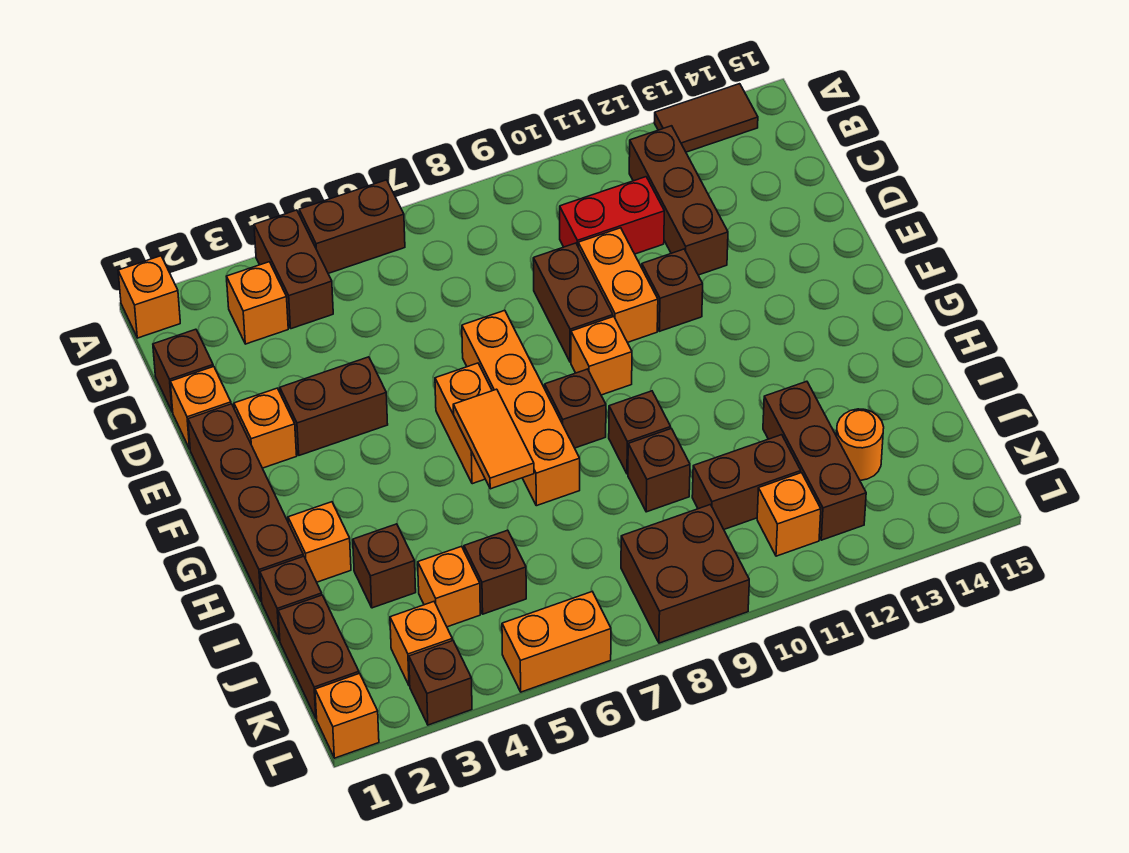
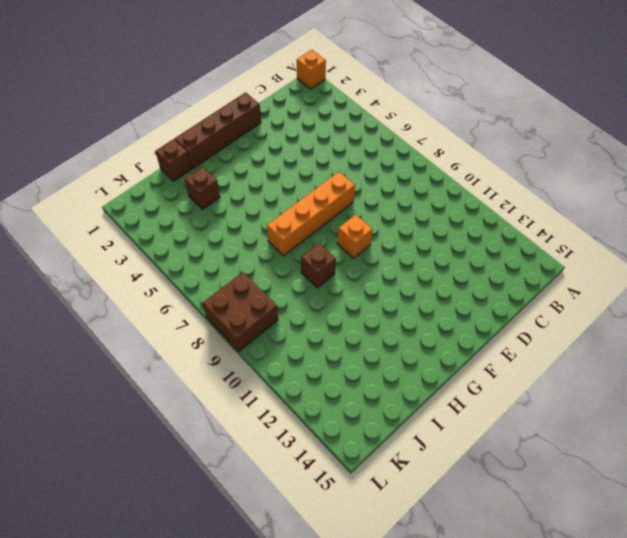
none -> brown brick A4:B4 level 1
none -> brown brick A5:A6 level 1
none -> brown tile A13:A14 level 1
none -> orange brick B3 level 1

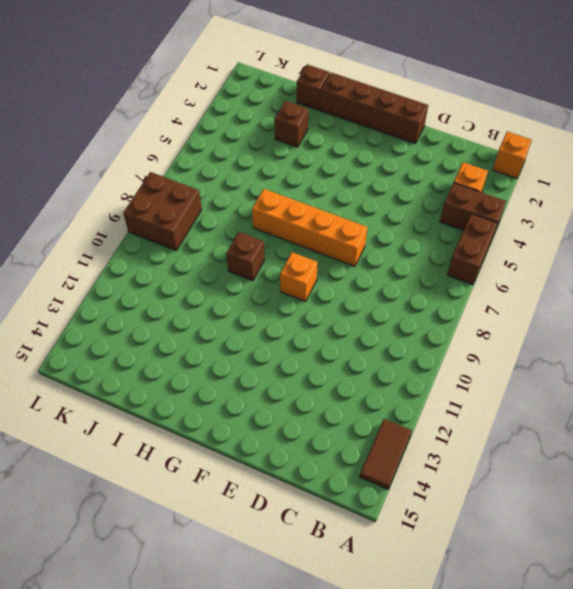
none -> brown brick B12:D12 level 1
none -> brown brick C1 level 1
none -> red brick C10:C11 level 1
none -> orange brick D1 level 1

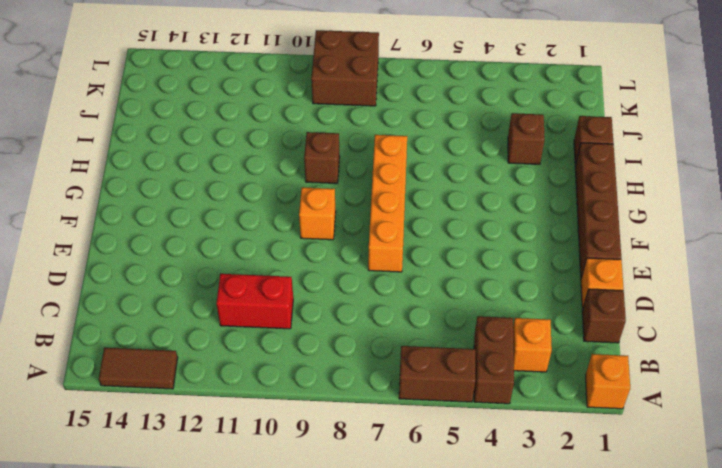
none -> brown brick B12:D12 level 1
none -> brown brick D9:E9 level 1
none -> orange brick D10:E10 level 1
none -> orange brick E2 level 1

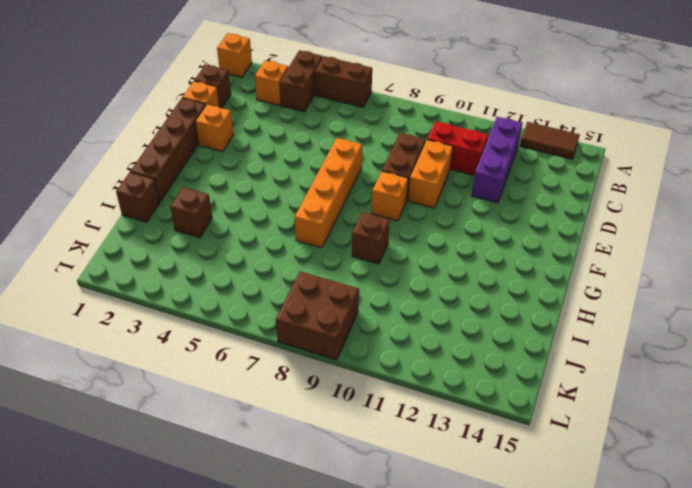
purple brick B12:D12 level 1 -> brown brick B12:D12 level 1
none -> brown brick E3:E4 level 1
none -> brown brick E11 level 1
none -> orange brick F6:G6 level 1
none -> brown brick G8 level 1

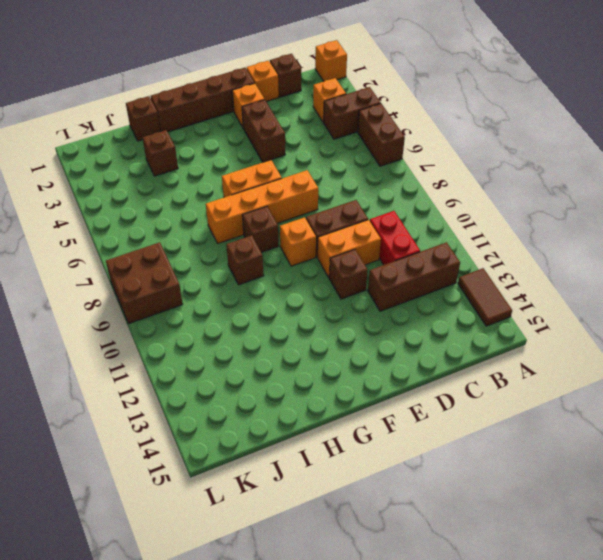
none -> orange brick H2 level 1
none -> brown brick I9 level 1
none -> brown brick I12:K12 level 1
none -> brown brick J1:K1 level 1

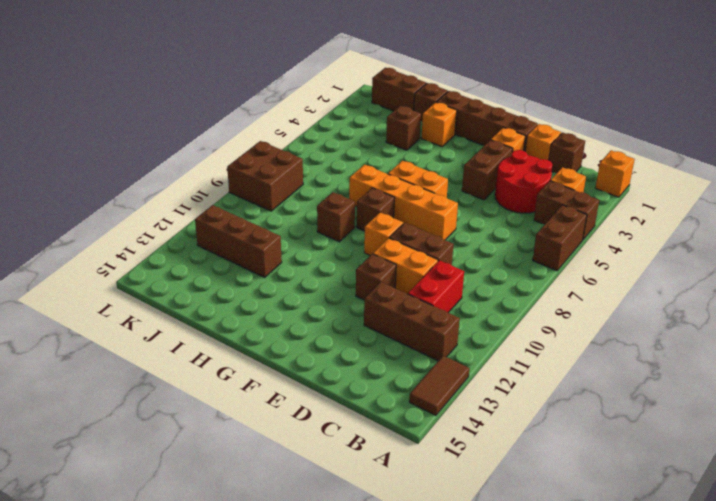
red round brick C3:D4 level 1 -> none
none -> brown brick I9 level 1
none -> orange brick J4 level 1
none -> brown brick J5 level 1
none -> brown brick J10:J11 level 1

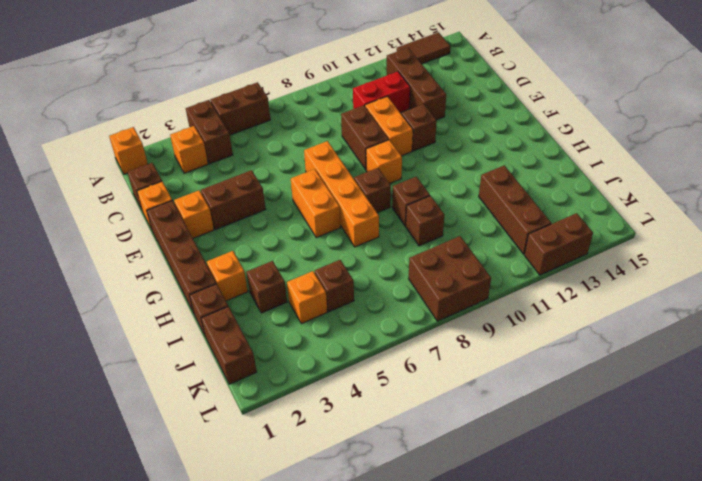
brown brick L12:L13 level 1 -> brown brick J10:J11 level 1
none -> orange round brick J13 level 1
none -> orange brick K3 level 1
none -> orange brick K11 level 1
none -> orange brick L1 level 1

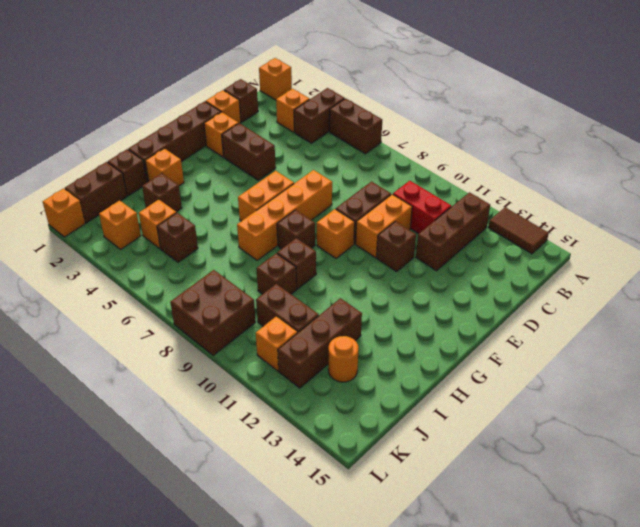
none -> brown brick L3 level 1
none -> orange brick L5:L6 level 1
none -> orange tile G6:H6 level 2

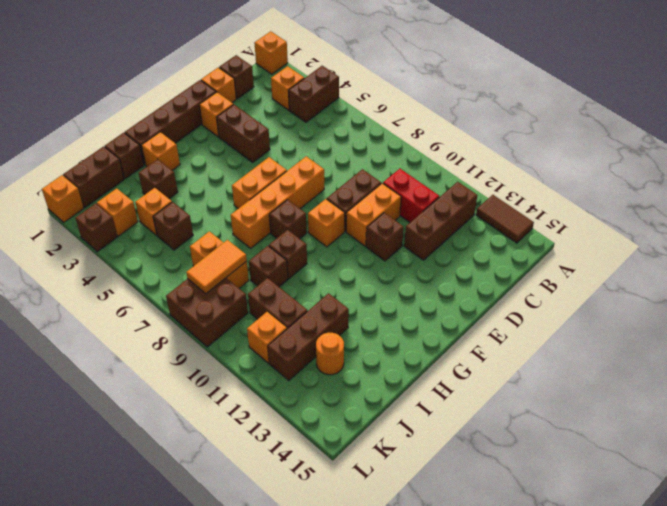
orange brick J7:J8 level 1 -> orange brick L5:L6 level 1
orange tile J8:K8 level 2 -> orange tile G6:H6 level 2
none -> brown brick A5:A6 level 1

